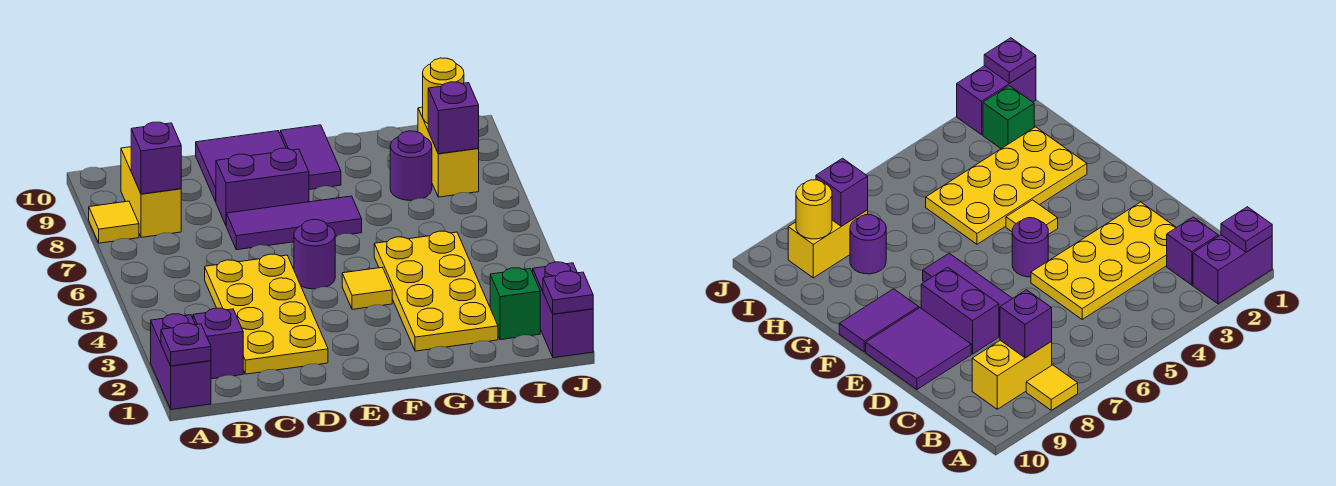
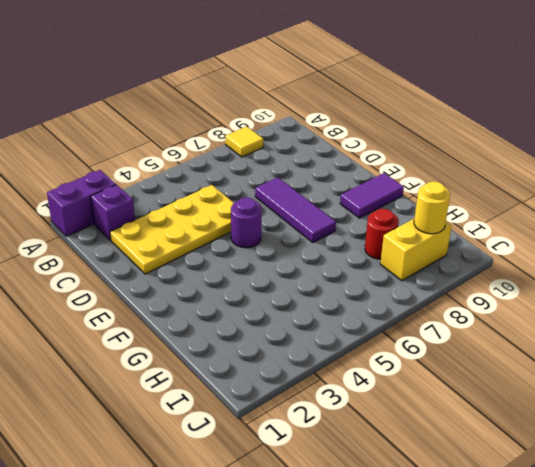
red round brick H8 level 1 -> purple round brick H8 level 1
none -> yellow brick B8:B9 level 1
none -> purple brick D8:E8 level 1
none -> purple tile D9:E10 level 1

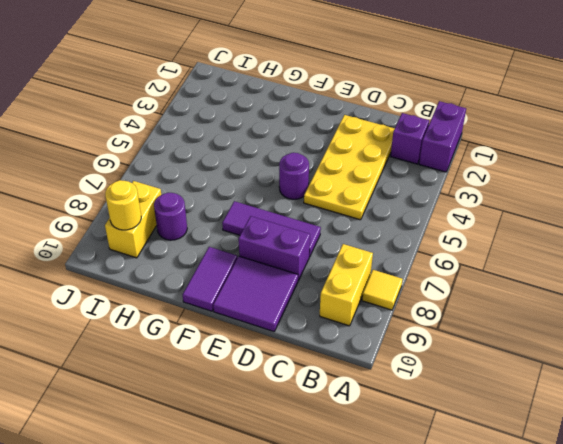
none -> yellow tile F4 level 1
none -> yellow plate G2:H5 level 1
none -> green brick I2 level 1

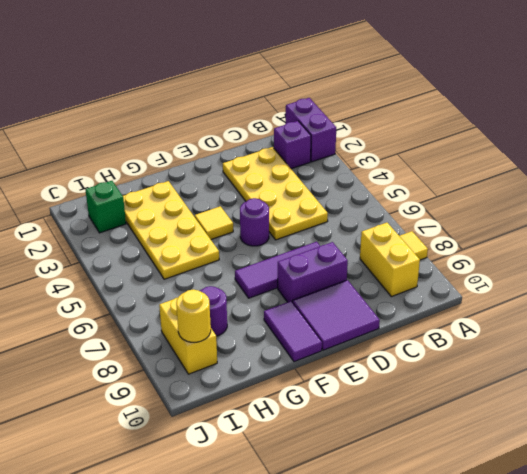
none -> purple brick J1:J2 level 1
none -> purple plate A1 level 2
none -> purple brick B8 level 2

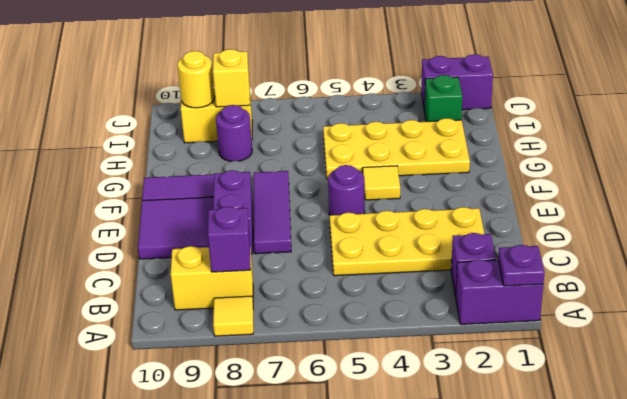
yellow brick I8 level 2 -> purple brick I8 level 2
none -> purple plate J1 level 2

